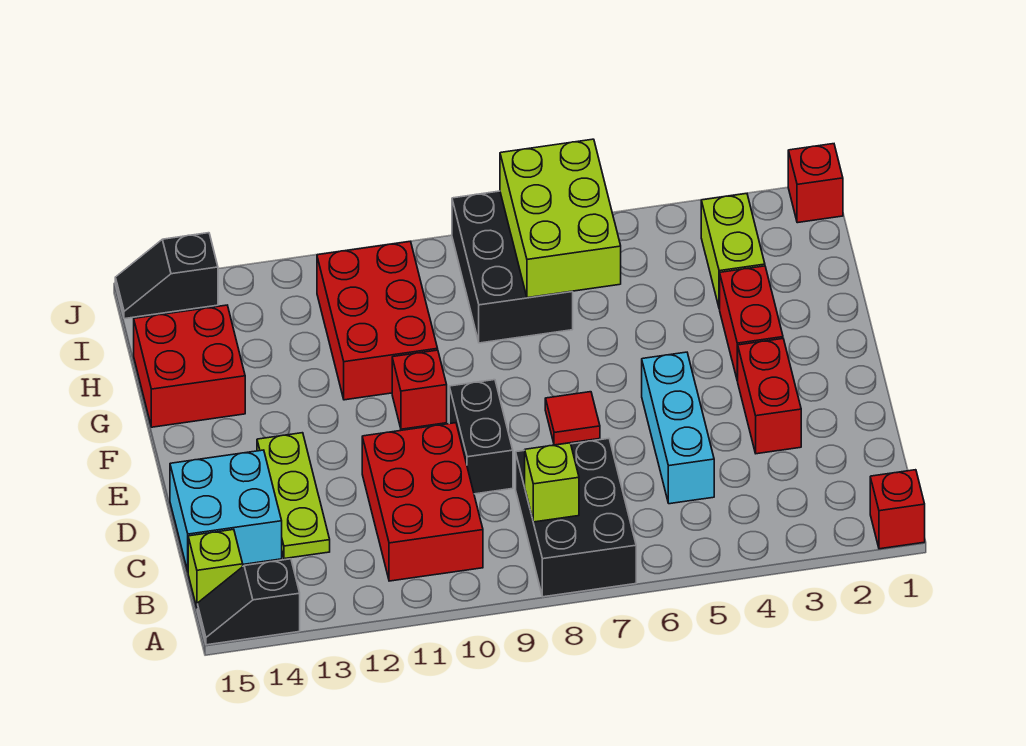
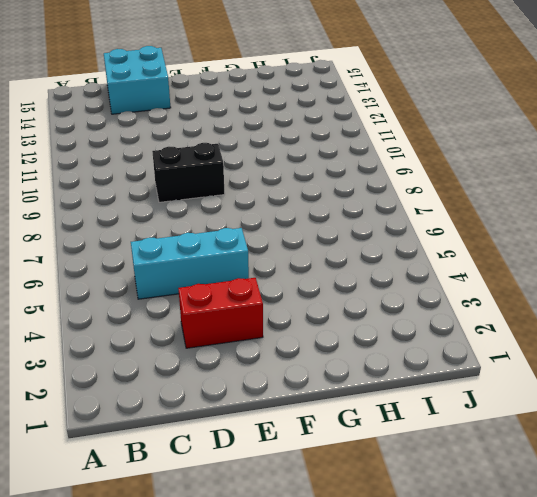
none -> red brick A1 level 1
none -> black brick A7:C8 level 1
none -> black slope A14:A15 level 1 top 14

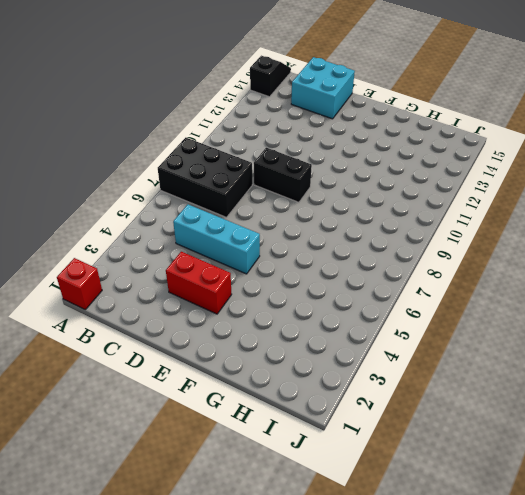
none -> red brick B10:D11 level 1
none -> lime brick B15 level 1
none -> lime plate C13:E13 level 1

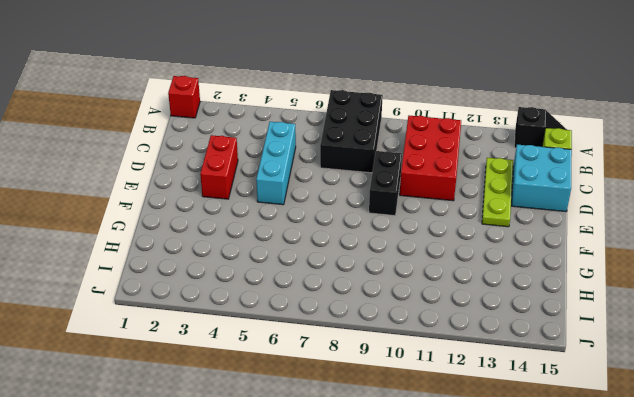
none -> red tile E7 level 1
none -> red brick F3:G3 level 1
none -> red brick F10 level 1

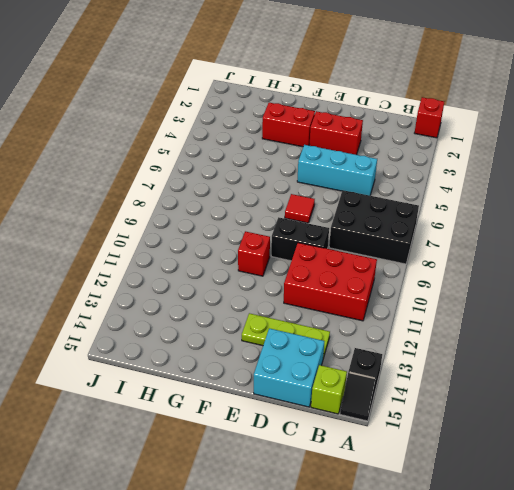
none -> red brick G10:I11 level 1
none -> red brick G14:H15 level 1
none -> lime brick H3:I3 level 1

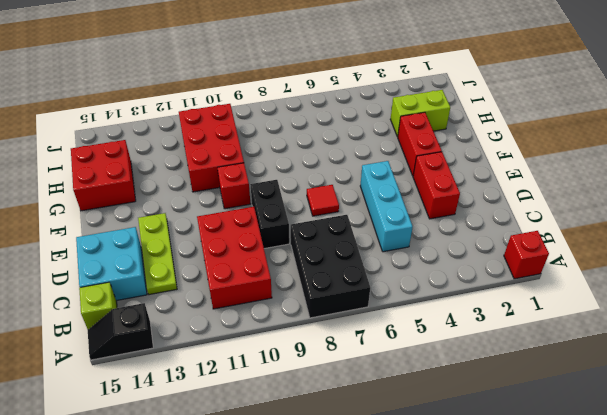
lime brick H2:H3 level 1 -> lime brick H3:I3 level 1
none -> black brick H7:J8 level 1
none -> red brick J1 level 1
none -> black slope J14:J15 level 1 top 14

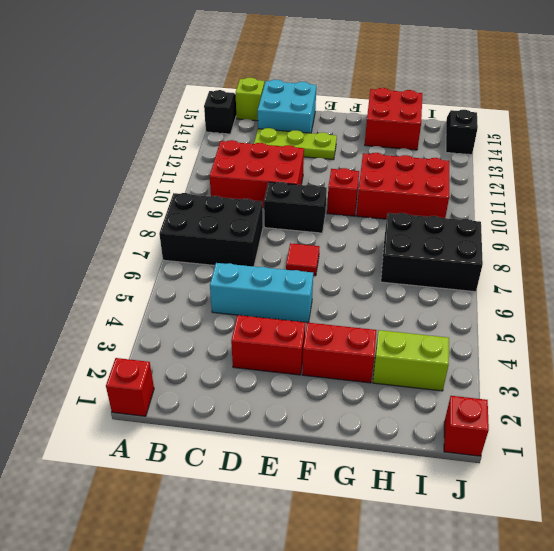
none -> lime brick B8 level 2
none -> lime brick H6:J7 level 2

